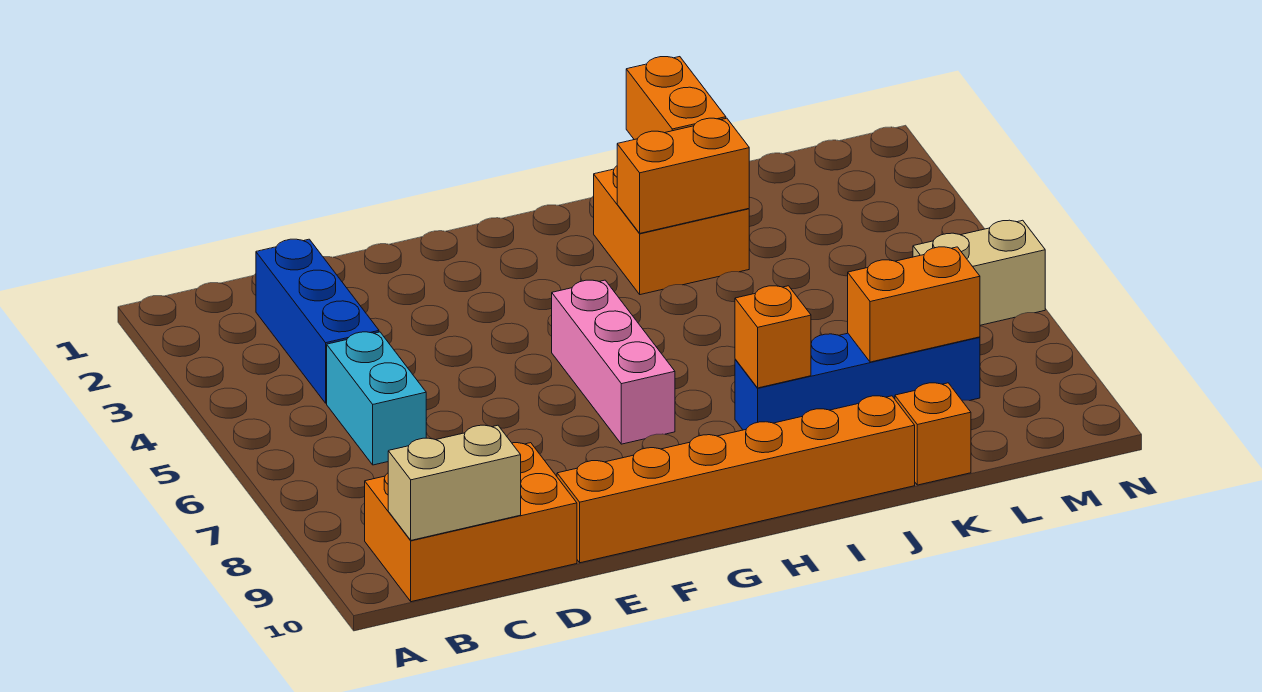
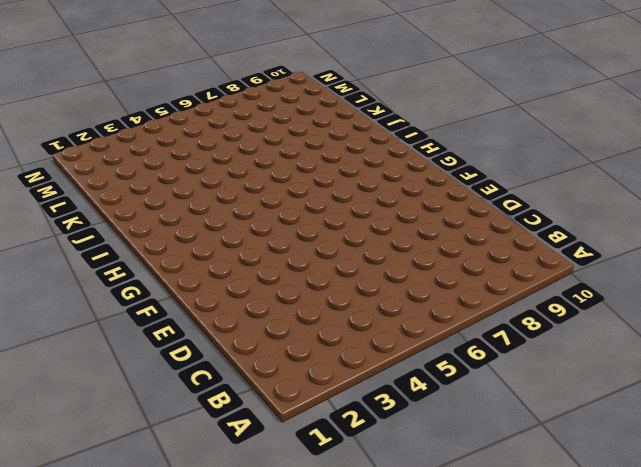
none -> orange brick B9:D10 level 1
none -> blue brick C2:C4 level 1
none -> cyan brick C5:C6 level 1

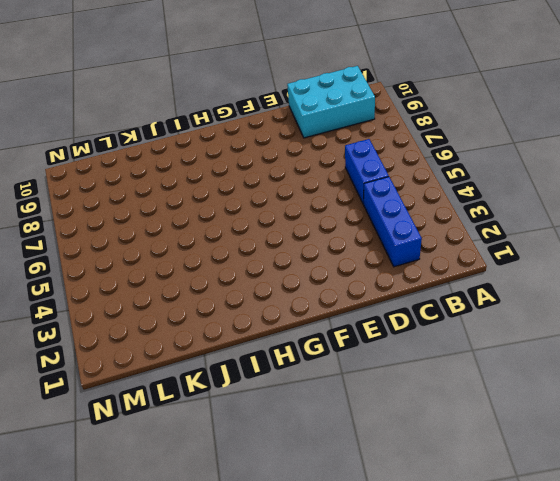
cyan brick B9:D10 level 1 -> orange brick B9:D10 level 1
blue brick C5:C6 level 1 -> cyan brick C5:C6 level 1
none -> orange brick E10:J10 level 1
none -> pink brick G5:G7 level 1
none -> orange brick I2:J3 level 1

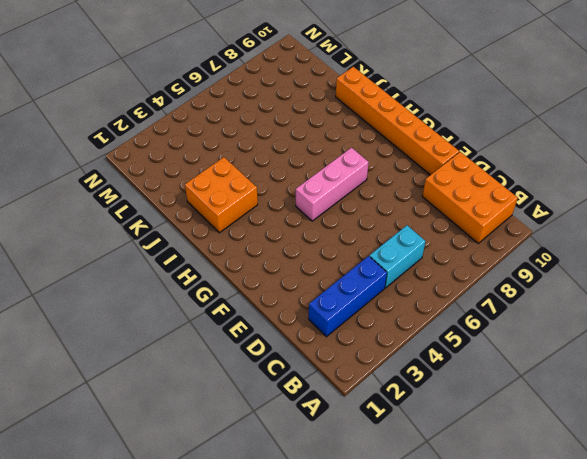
none -> blue brick I8:L8 level 1
none -> orange brick K10 level 1
none -> tan brick M6:N6 level 1

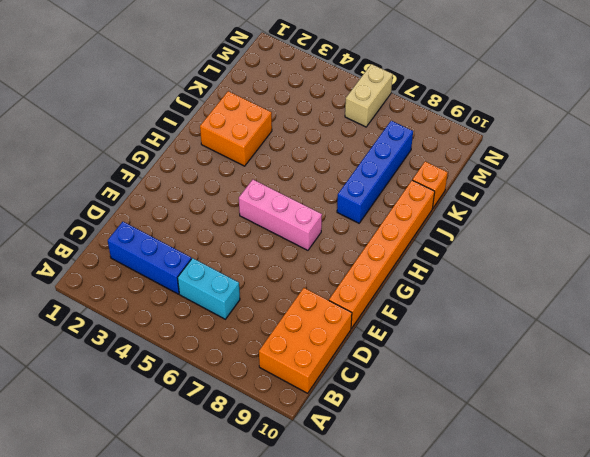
none -> tan brick B10:C10 level 2
none -> orange brick I3:J3 level 2
none -> orange brick I8 level 2

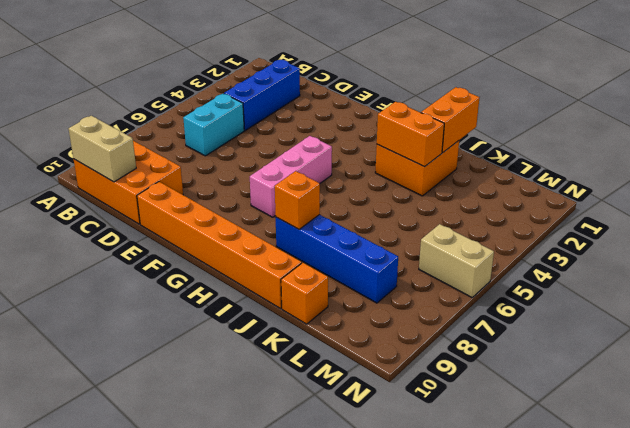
none -> orange brick K8:L8 level 2

